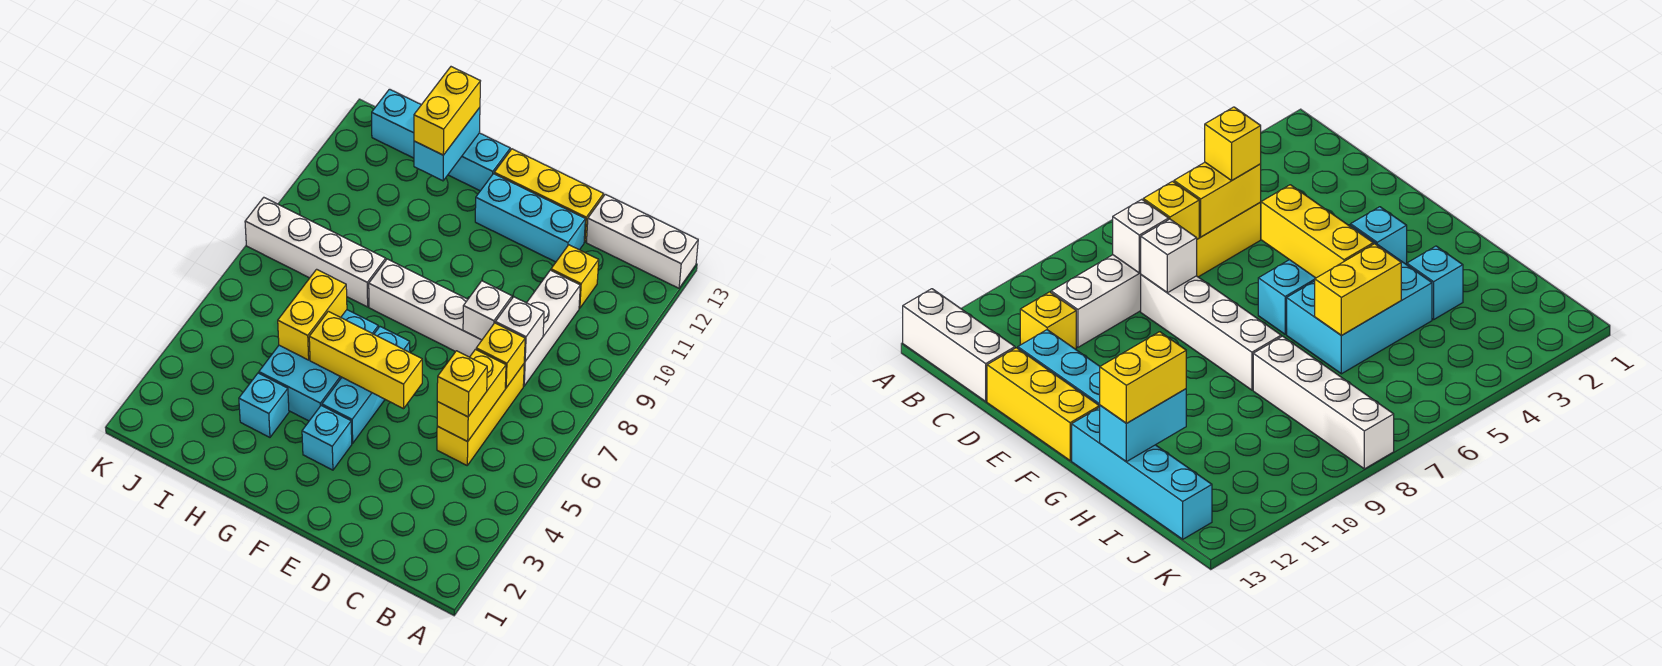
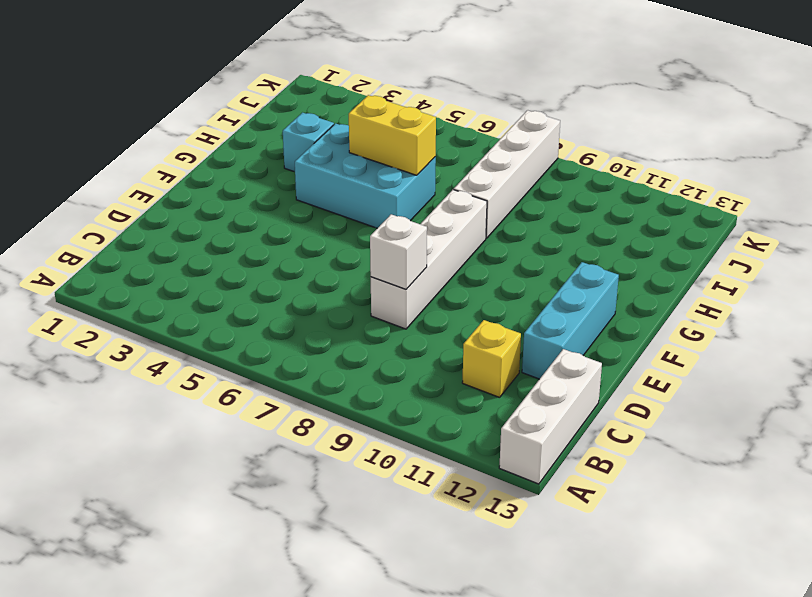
none -> yellow brick C5:C7 level 1
none -> white brick C8:C10 level 1
none -> yellow brick D13:F13 level 1

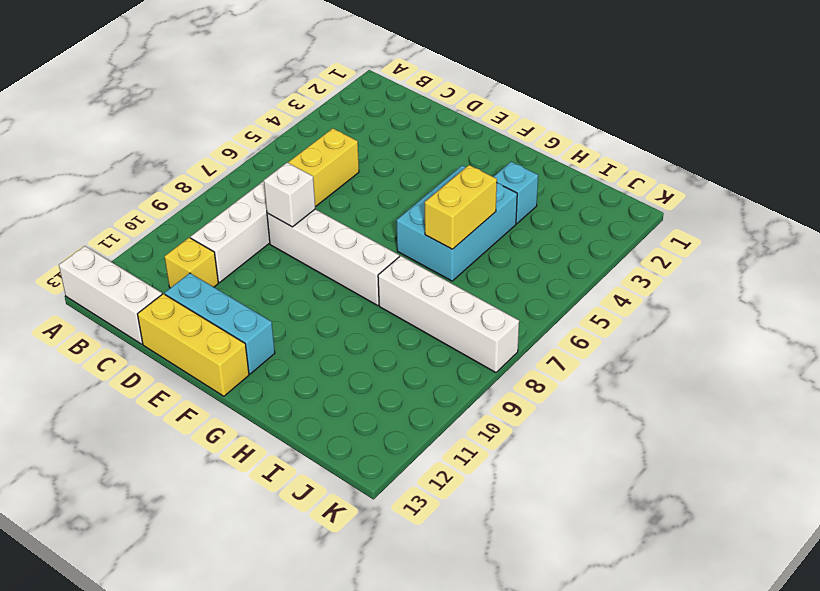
none -> cyan brick F3 level 1
none -> cyan brick F4:F6 level 1
none -> cyan brick G13:J13 level 1

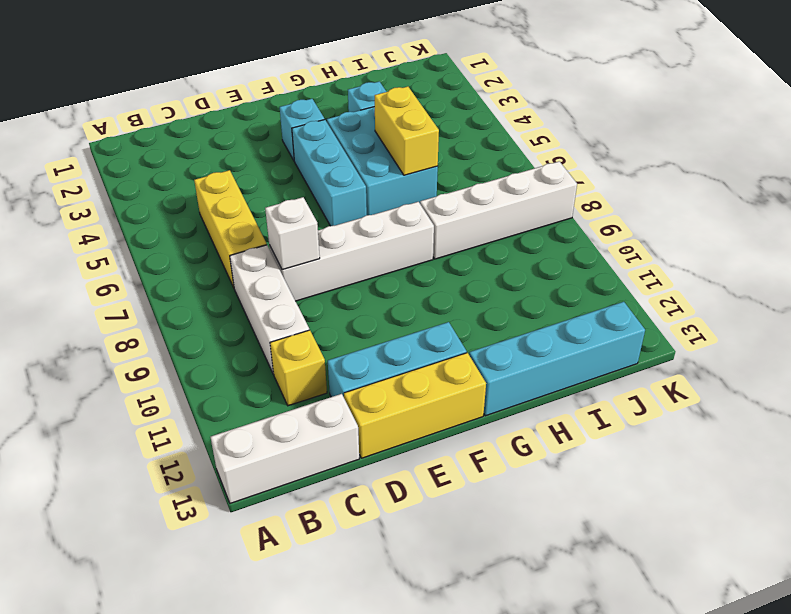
none -> yellow brick C5:C6 level 2
none -> yellow brick C7 level 2
none -> white brick C8 level 2

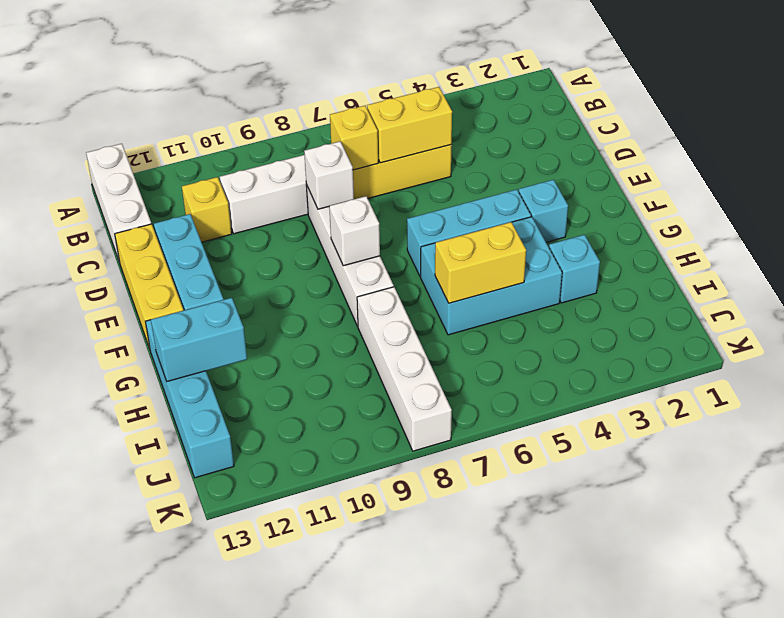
white brick F8 level 2 -> white brick C8 level 2
none -> yellow brick E5:G5 level 2
none -> yellow brick C5 level 3
none -> yellow brick H12:H13 level 3

